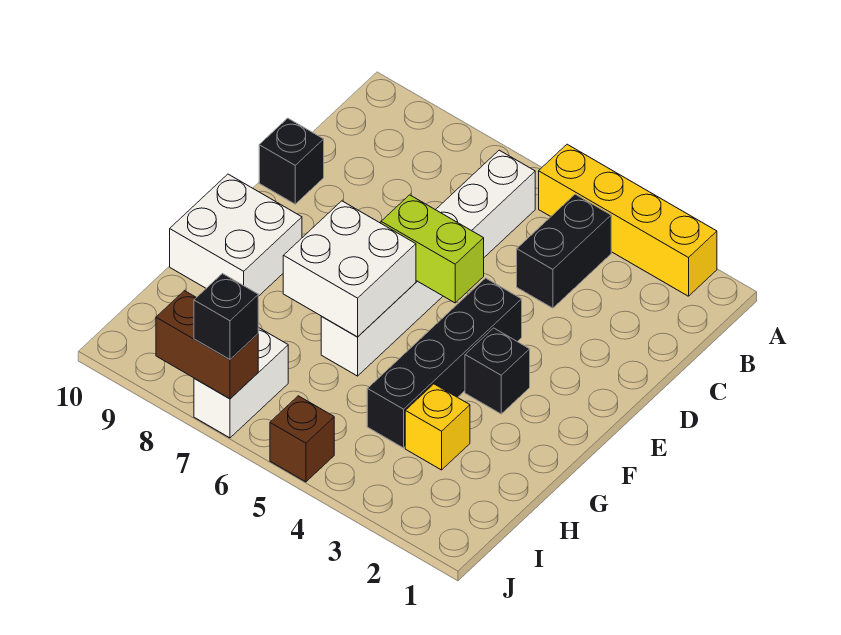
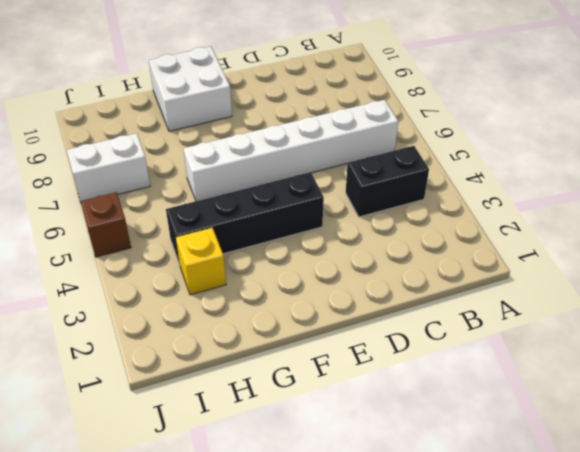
none -> yellow brick A2:A5 level 1
none -> black brick D10 level 1
none -> black brick F3 level 1

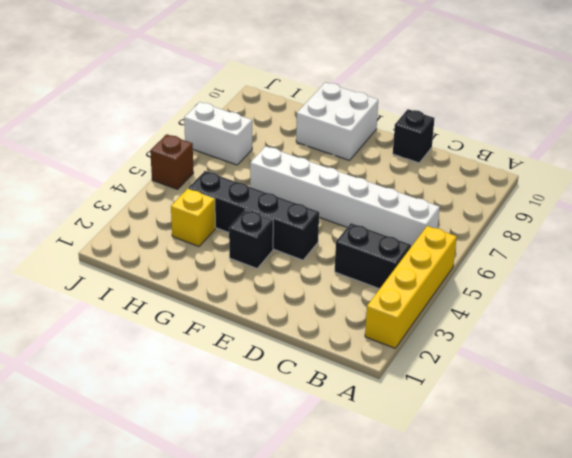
none -> lime brick E5:E6 level 2
none -> white brick F6:G7 level 2
none -> brown brick J7:J8 level 2

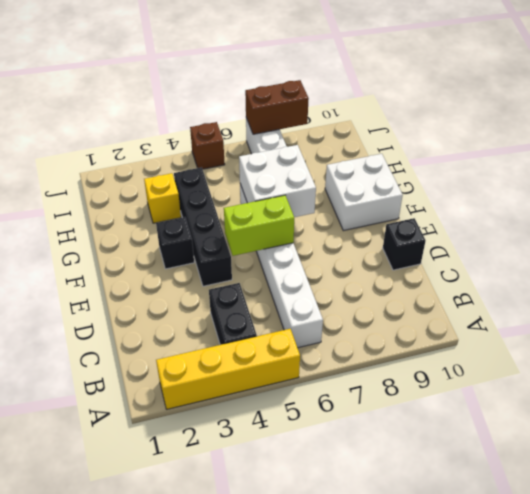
none -> black brick J7 level 3

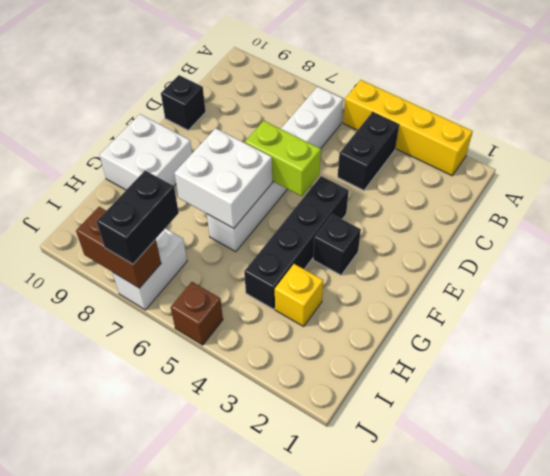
black brick I7:J7 level 3 -> black brick J7 level 3

